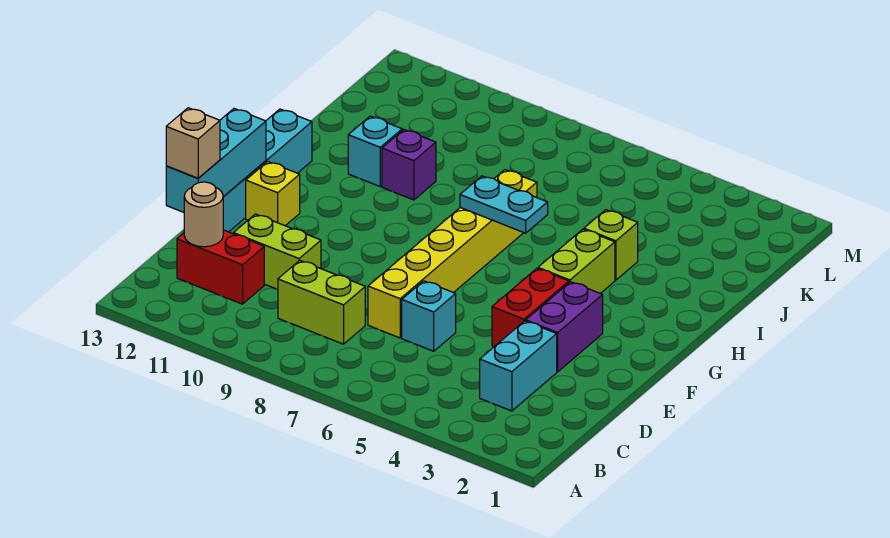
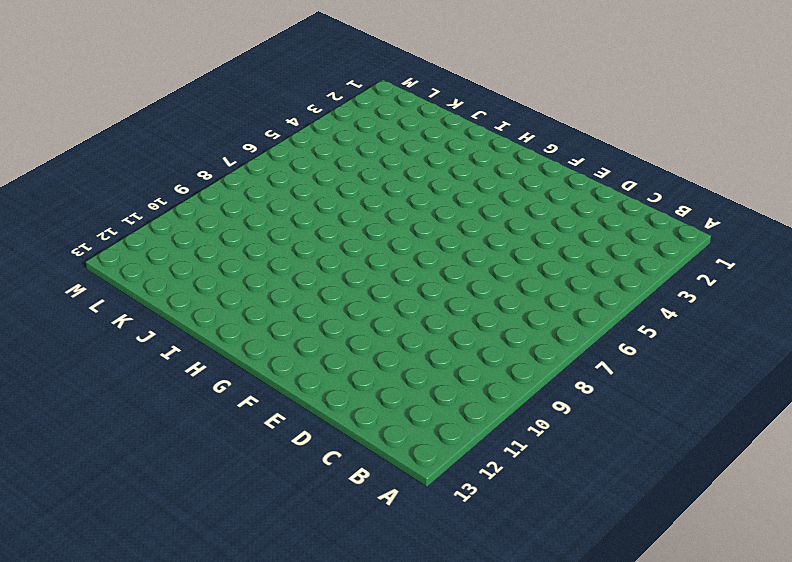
none -> cyan brick C3:D3 level 1
none -> lime brick C8:C9 level 1
none -> red brick C11:C12 level 1

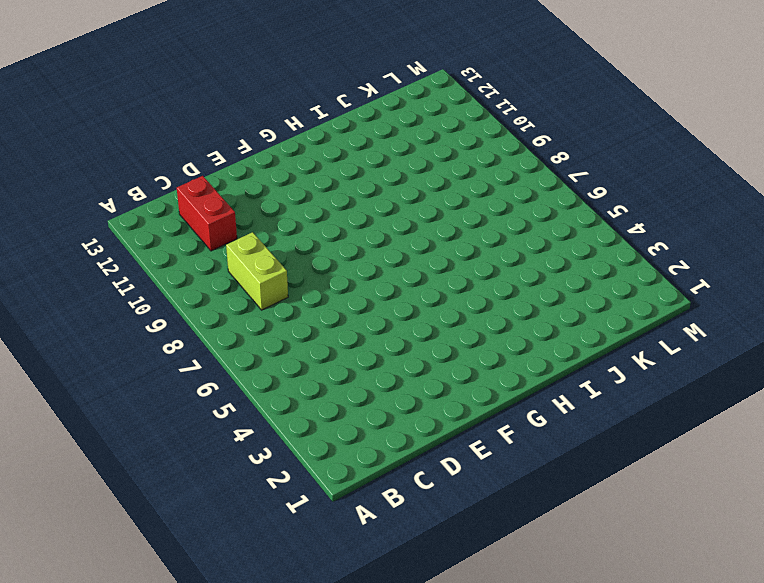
none -> cyan brick C3:D3 level 1
none -> cyan brick D6 level 1
none -> yellow brick D7:I7 level 1

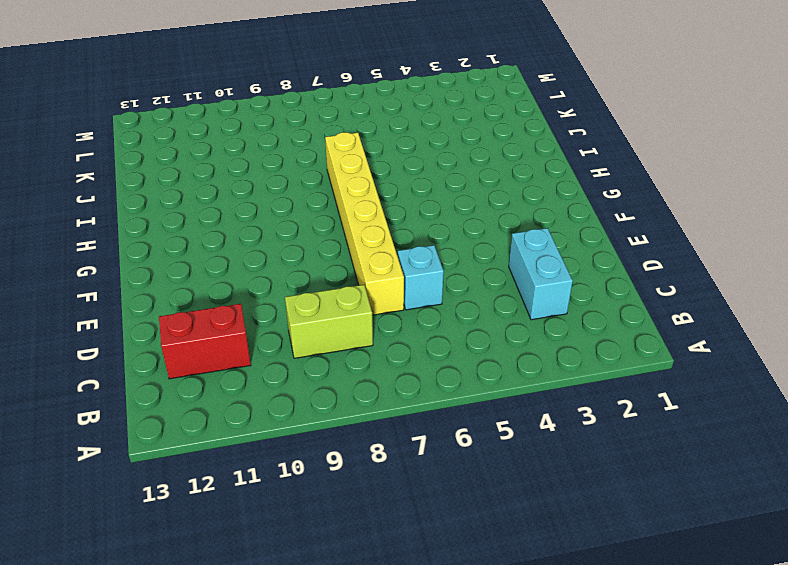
none -> lime brick D10:D11 level 1
none -> purple brick E3:F3 level 1
none -> red brick E4:F4 level 1

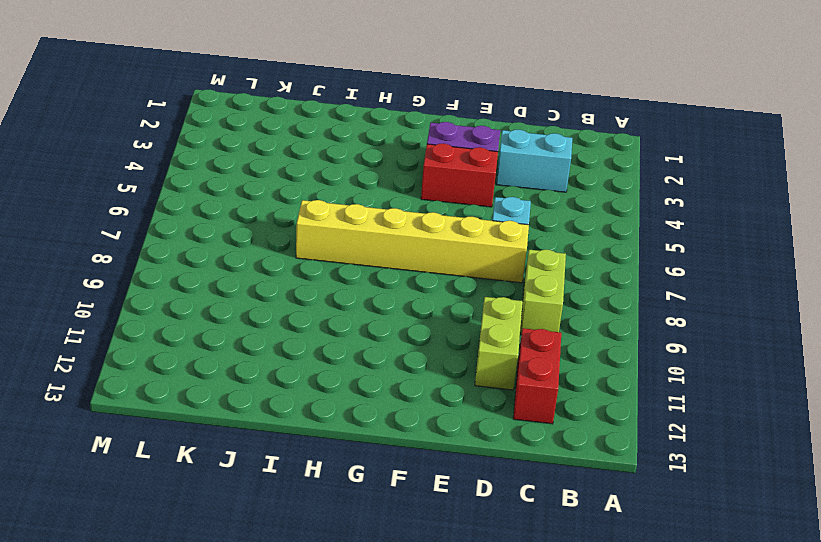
none -> cyan brick E13:H13 level 1
none -> yellow brick F12 level 1
none -> lime brick G4:H4 level 1

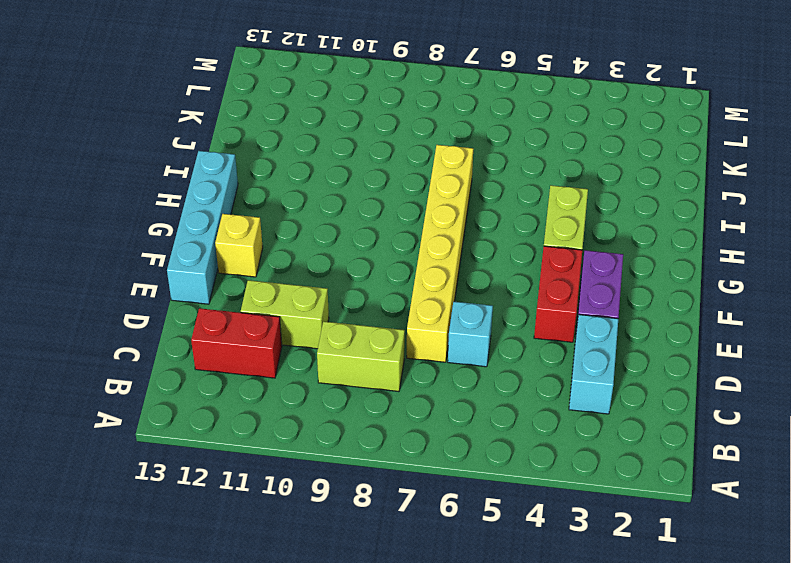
none -> lime brick I4 level 1
none -> purple brick I10 level 1
none -> cyan brick I11 level 1

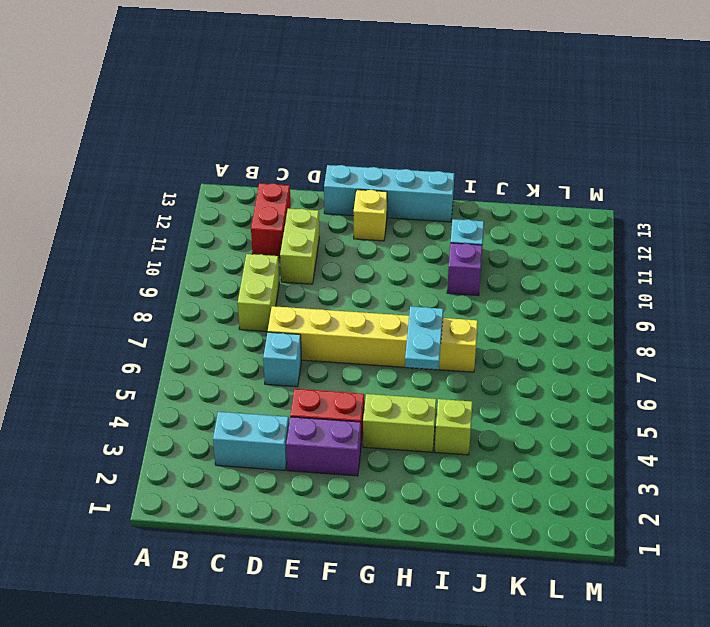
none -> tan round brick C12 level 2
none -> cyan brick D13:F13 level 2
none -> tan brick D13 level 3

